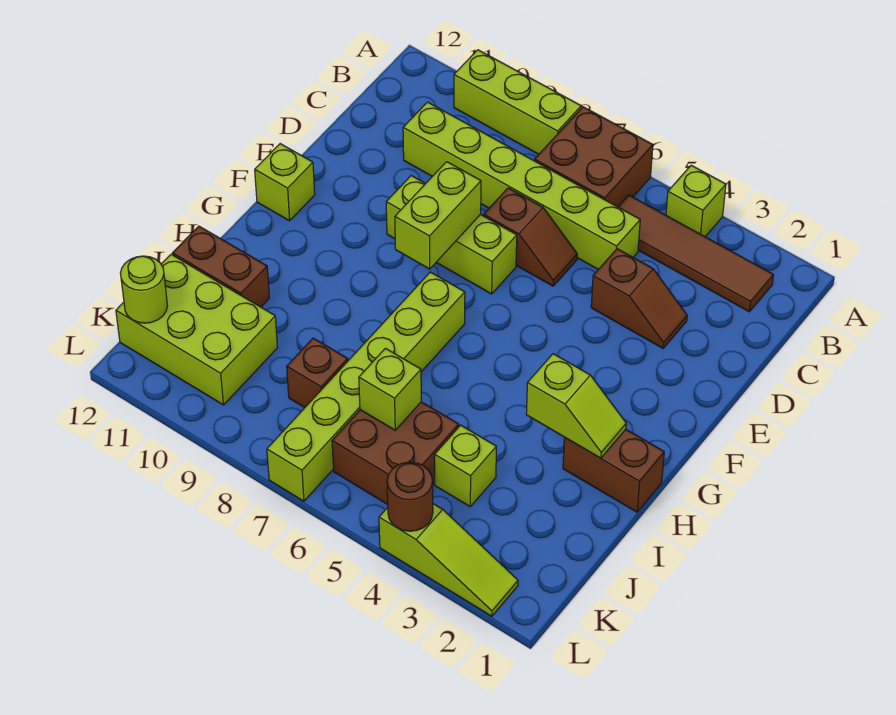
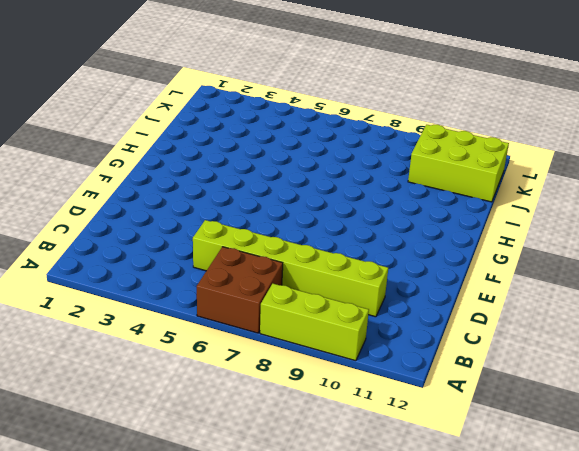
none -> lime brick A4 level 1
none -> brown tile B2:B5 level 1
none -> brown slope D3:D4 level 1 top 4

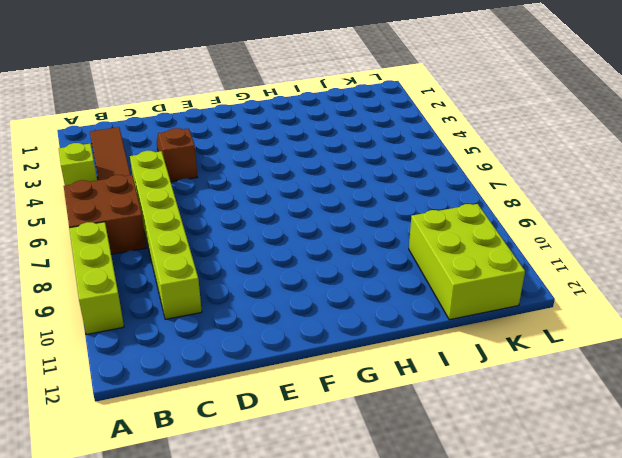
none -> brown slope D6:D7 level 1 top 7
none -> lime brick E7:E9 level 1
none -> lime brick F12 level 1

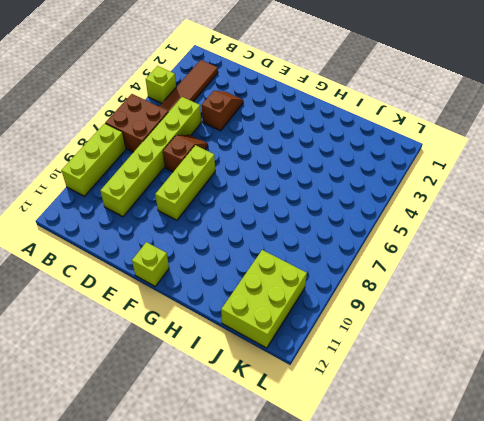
none -> lime brick G7:L7 level 1
none -> brown brick H1:H2 level 1
none -> brown brick I11:I12 level 1

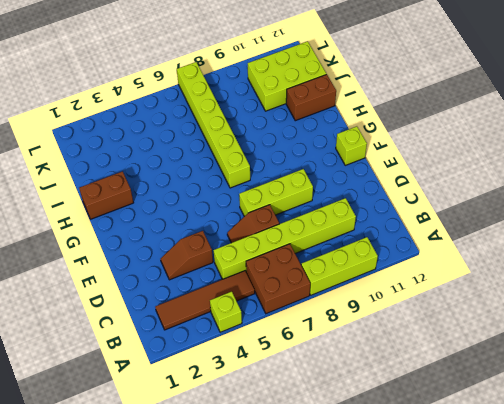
none -> lime brick J4 level 1
none -> brown brick J5:K6 level 1
none -> brown brick J8 level 1

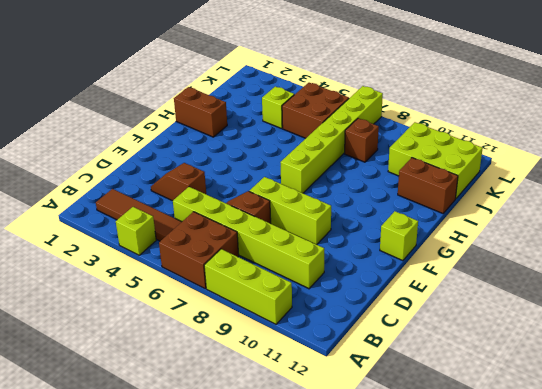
none -> lime slope L2:L4 level 1 top 4
none -> lime brick E8:F8 level 2
none -> lime slope H2:H3 level 2 top 3

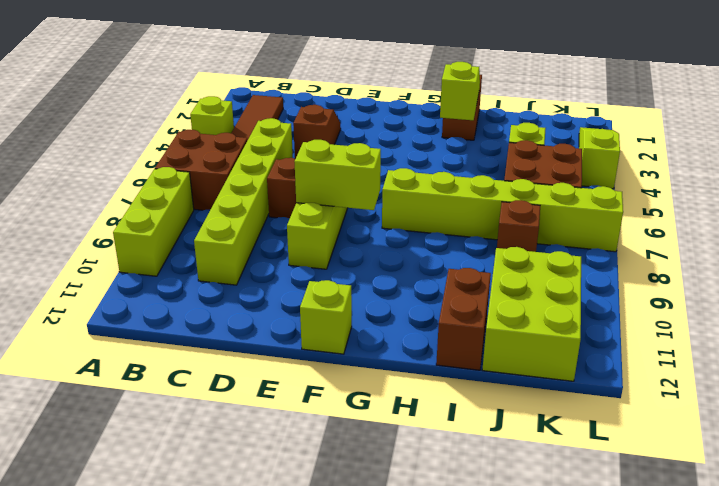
none -> lime brick J6 level 2
none -> lime round brick K12 level 2
none -> brown round brick L4 level 2

